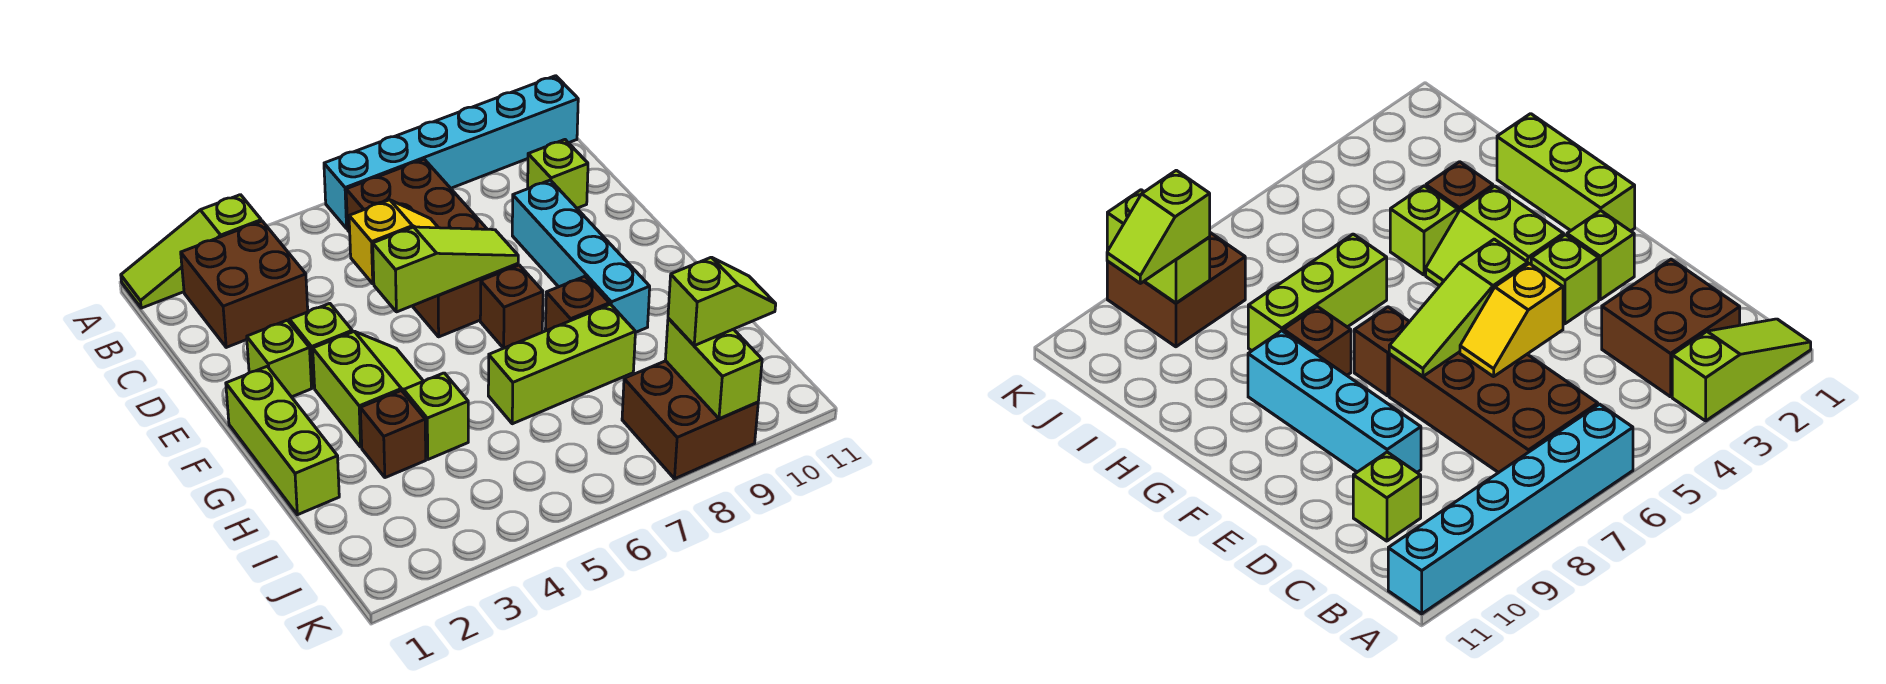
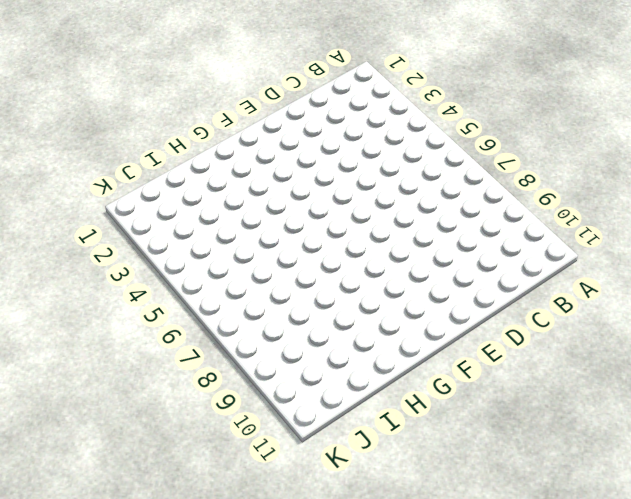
none -> lime slope A1:A3 level 1 top 3
none -> cyan brick A6:A11 level 1
none -> brown brick B2:C3 level 1

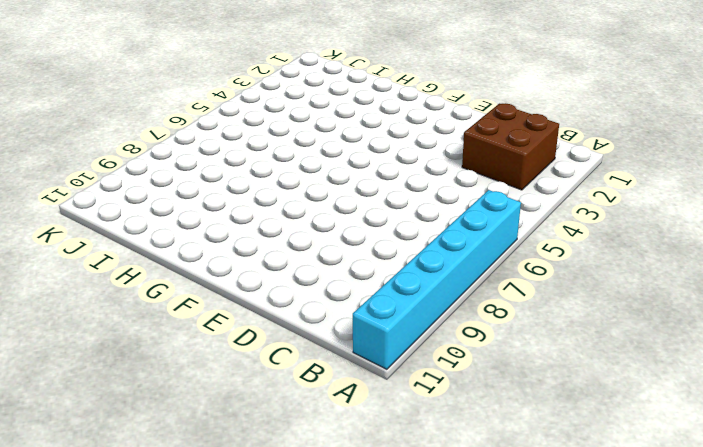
none -> lime slope A1:A3 level 1 top 3
none -> brown brick B6:E7 level 1
none -> lime brick C10 level 1

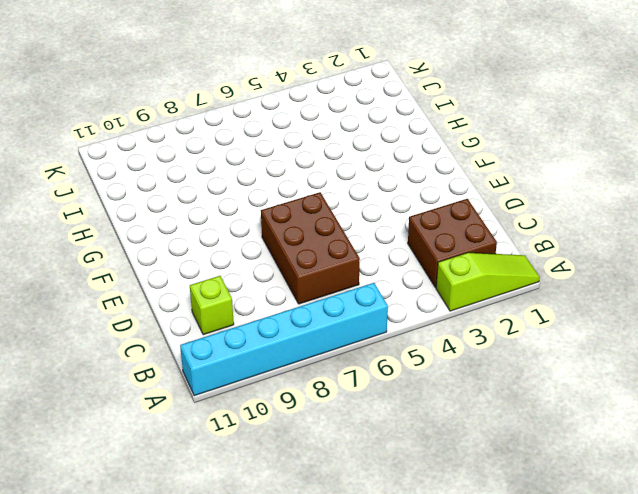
brown brick C6:E7 level 1 -> brown brick B6:E7 level 1
none -> cyan brick D9:G9 level 1
none -> lime brick E2 level 1
none -> lime brick E3 level 1

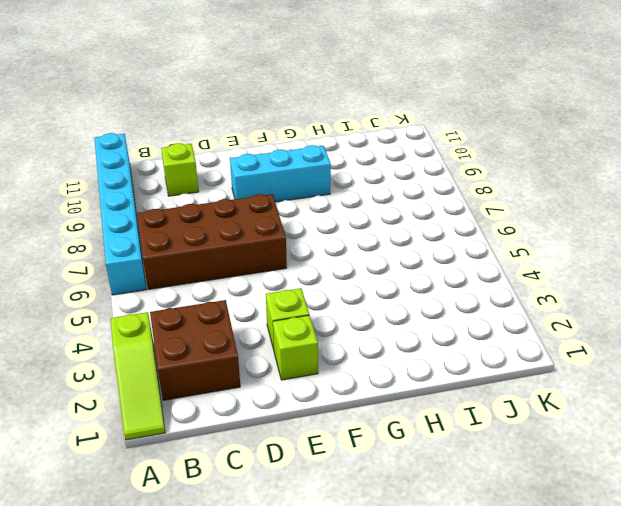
cyan brick E9:G9 level 1 -> cyan brick D9:G9 level 1
none -> lime brick F1:H1 level 1
none -> lime slope F3:G4 level 1 top 3
none -> brown brick F7 level 1

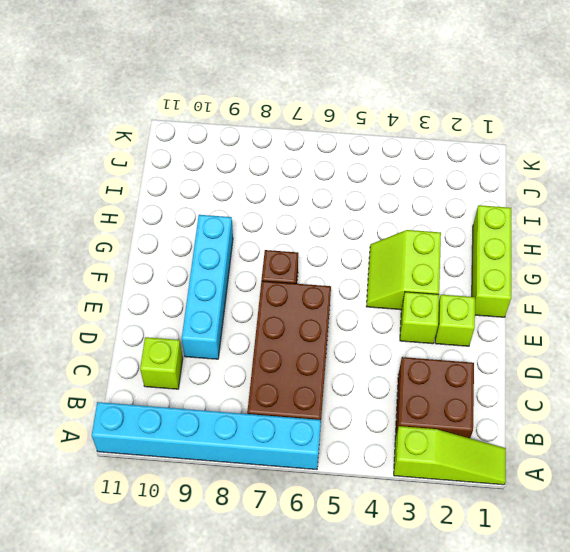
none -> brown brick G8 level 1
none -> brown brick H3 level 1
none -> lime brick H4 level 1

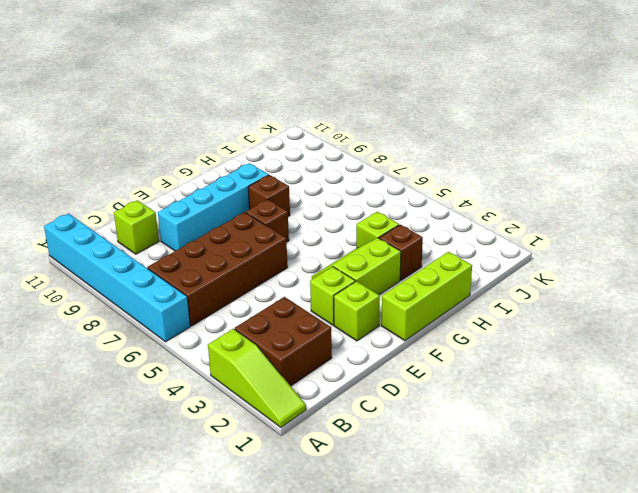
none -> lime brick H6:H8 level 1
none -> brown brick J8:K9 level 1
none -> yellow slope D5:D6 level 2 top 5

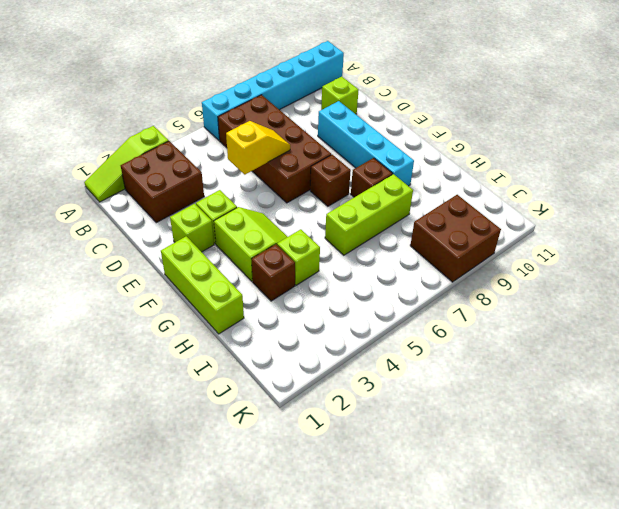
none -> lime slope E5:E7 level 2 top 5
none -> lime brick J9:K9 level 2
none -> lime slope J9:J10 level 3 top 9

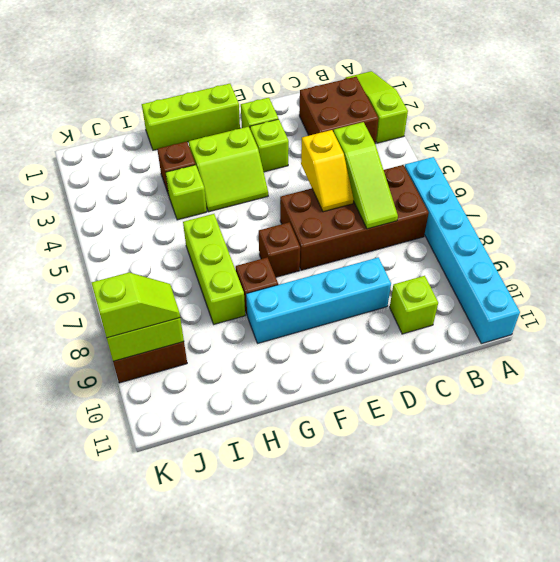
lime slope C5:C7 level 2 top 5 -> lime slope E5:E7 level 2 top 5
lime slope J9:K9 level 3 top K -> lime slope J9:J10 level 3 top 9

